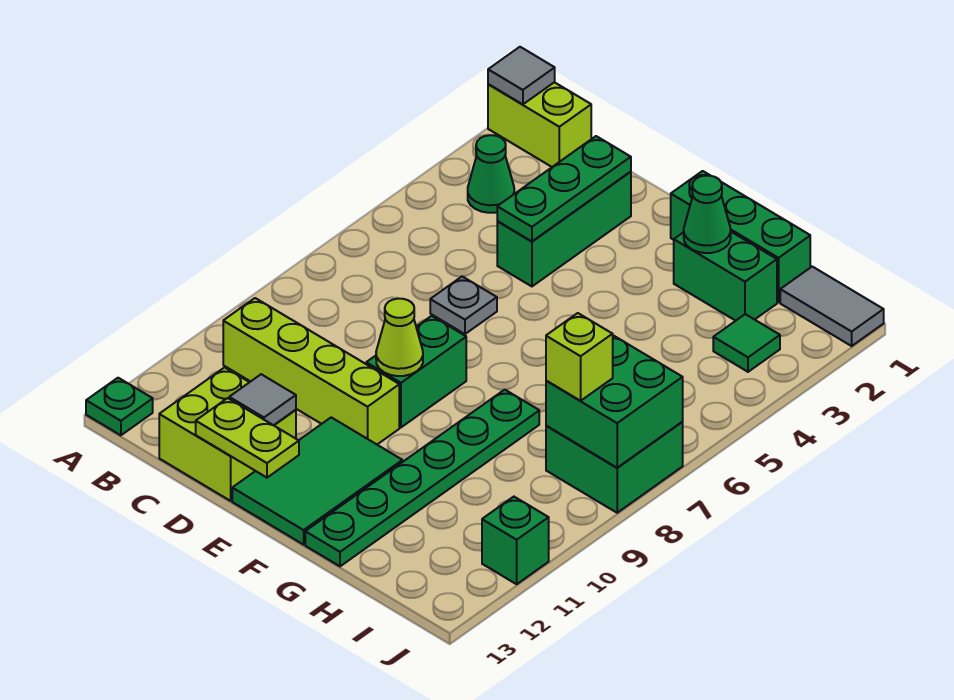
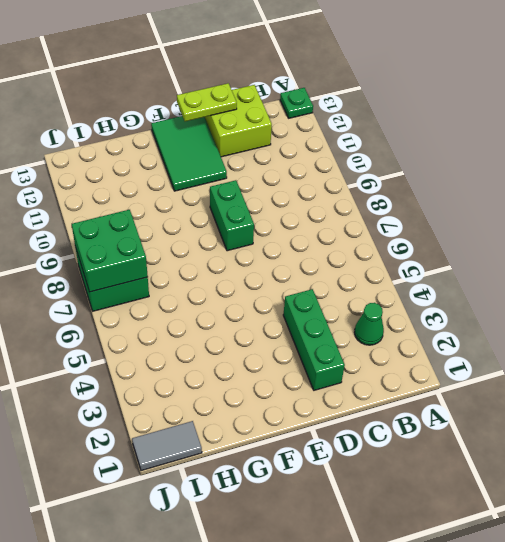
none -> lime brick A1:B1 level 1
none -> lime brick B10:E10 level 1
none -> grey plate D6 level 1

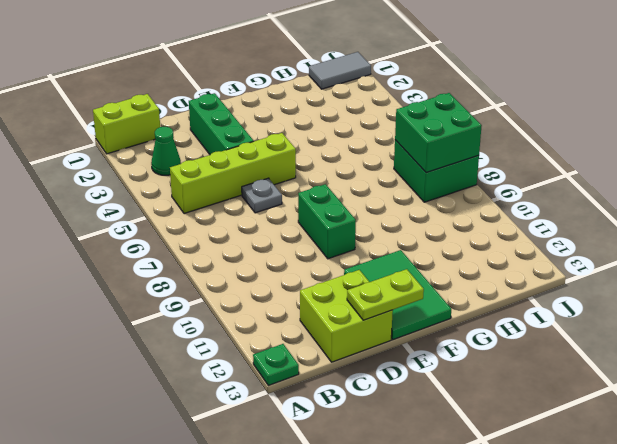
lime brick B5:E5 level 1 -> lime brick B10:E10 level 1
none -> green brick F1:H1 level 1
none -> green brick G2:H2 level 1
none -> green plate G8:G13 level 1

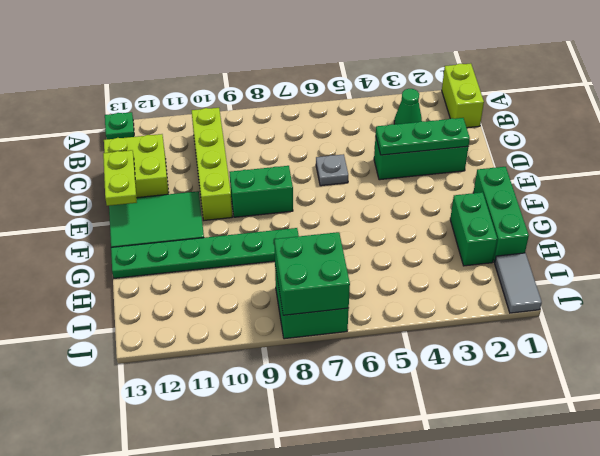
none -> green tile I3 level 1
none -> green brick J11 level 1
none -> grey tile A1 level 2

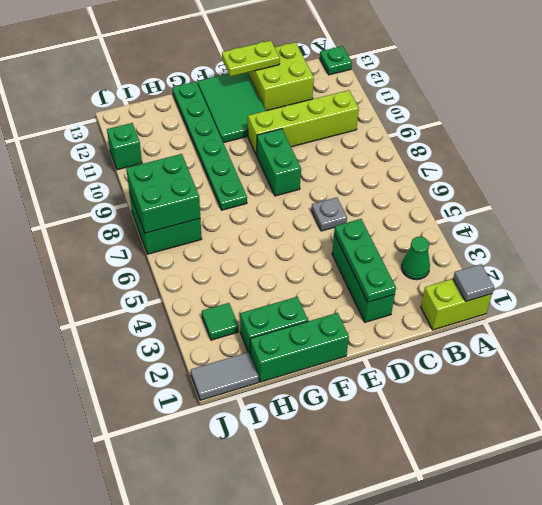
none -> grey tile D12 level 2
none -> lime cone E9 level 2
none -> green cone G2 level 2

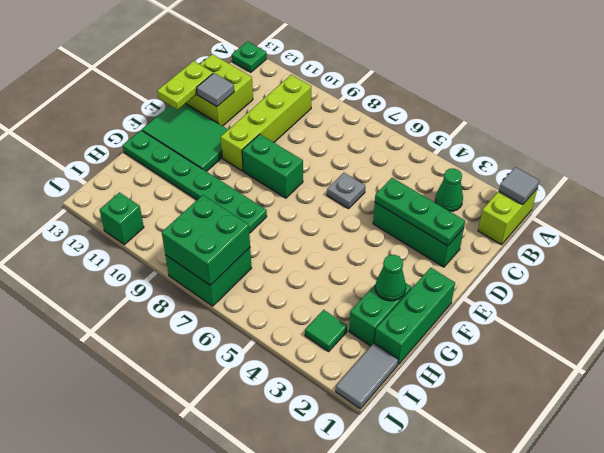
none -> lime cone E9 level 2
none -> lime brick I8 level 3

